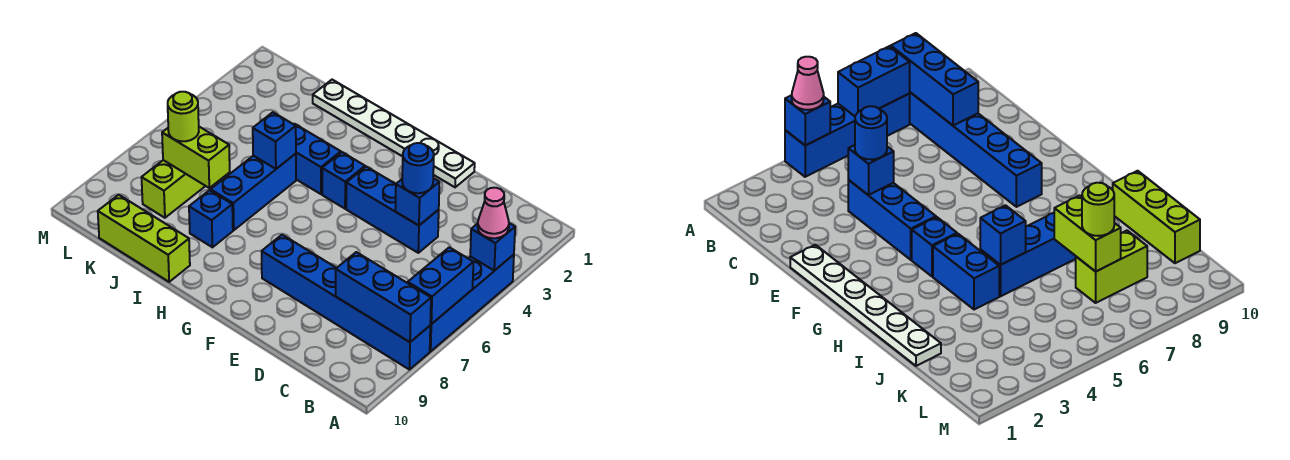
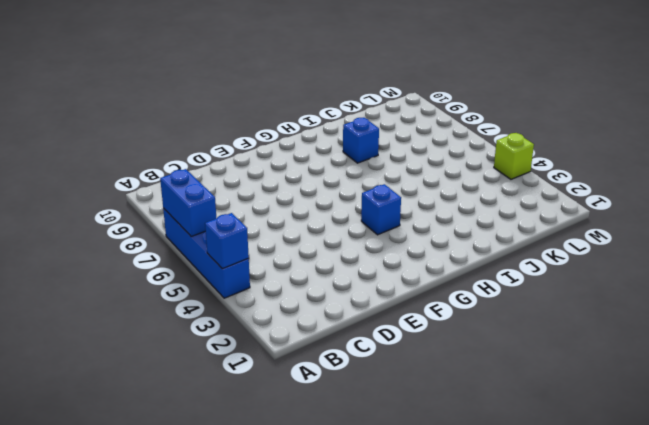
lime brick M4 level 1 -> none
none -> blue brick A8:F8 level 1
none -> blue brick D4:F4 level 1
none -> white plate E1:J1 level 1

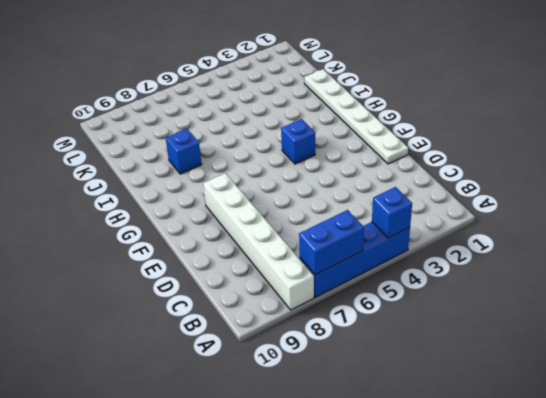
white brick A8:F8 level 1 -> blue brick A8:F8 level 1
none -> blue brick D4:F4 level 1
none -> blue brick H4:I4 level 1
none -> blue brick I5:I7 level 1

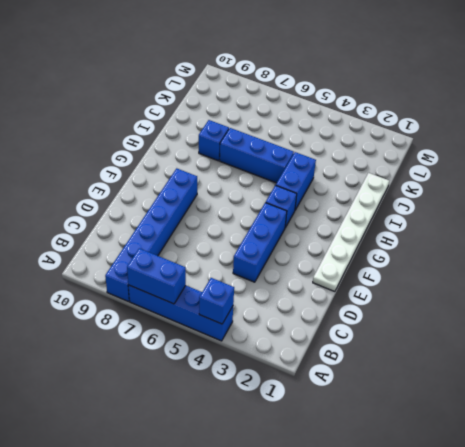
none -> lime brick I10:K10 level 1
none -> lime brick K7:K8 level 1
none -> blue brick A8:C8 level 2

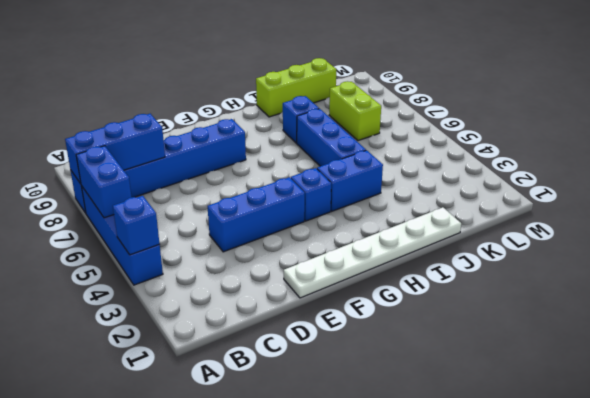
none -> blue brick D4 level 2
none -> blue brick I5 level 2
none -> lime brick J7:K7 level 2

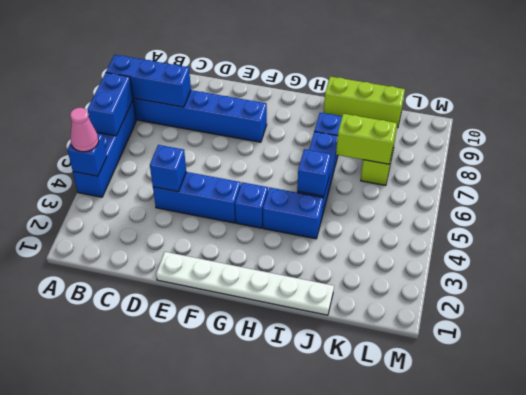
none -> blue round brick D4 level 3
none -> lime round brick K7 level 3

